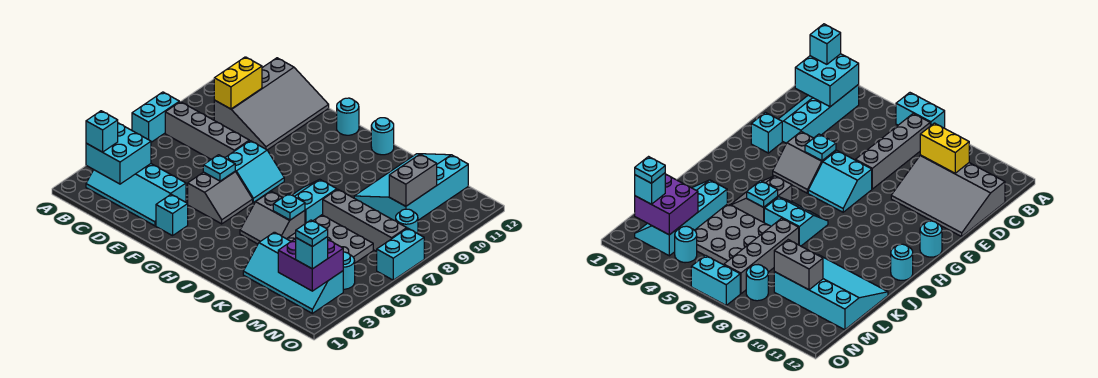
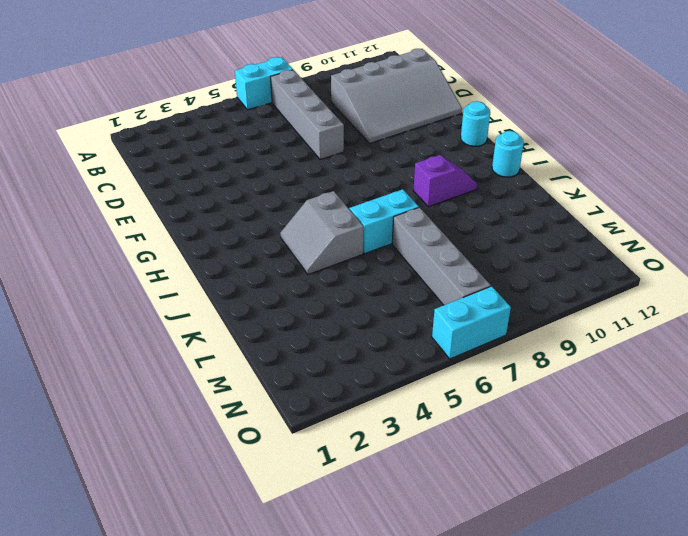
purple slope I9:I10 level 1 top 9 -> none
none -> cyan slope B2:E3 level 1 top 3
none -> cyan brick F2 level 1
none -> grey slope F4:G5 level 1 top F

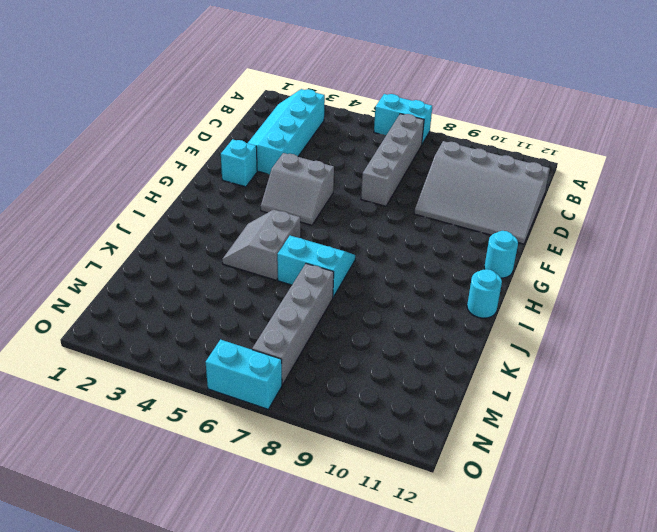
none -> cyan slope F6:G7 level 1 top F
none -> cyan slope K2:N3 level 1 top 3
none -> grey plate K4:M6 level 1

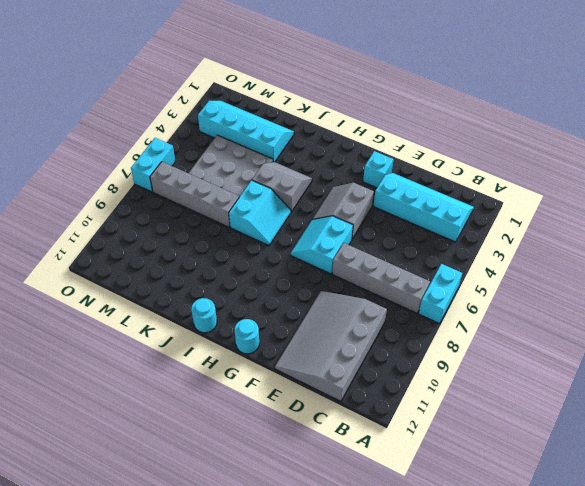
none -> cyan slope K9:M12 level 1 top M
none -> cyan round brick N4 level 1
none -> cyan round brick N8 level 1

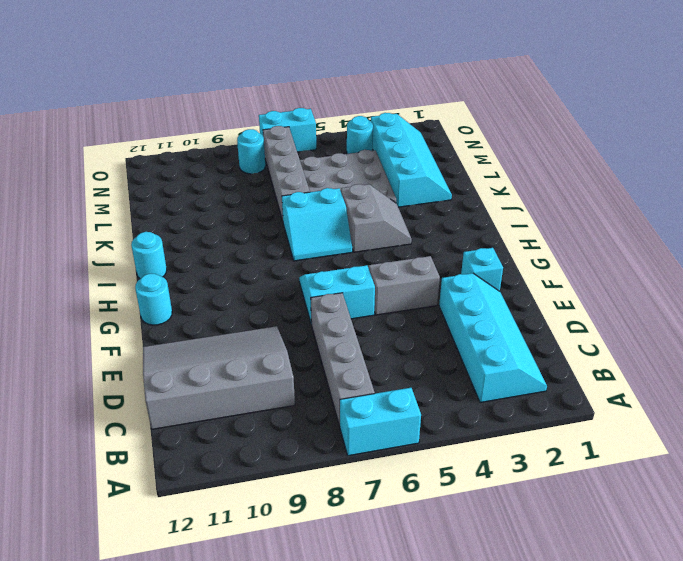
none -> cyan slope K9:M12 level 1 top M
none -> cyan brick B2:C3 level 2
none -> yellow brick C9:C10 level 2

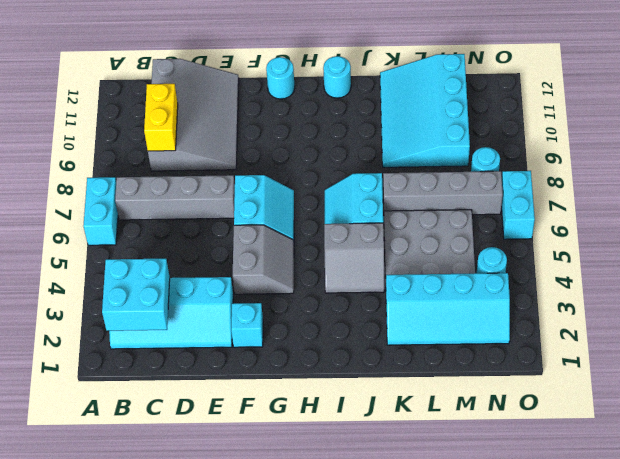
none -> cyan plate F5 level 2
none -> cyan plate J5 level 2
none -> purple brick M2:N3 level 2

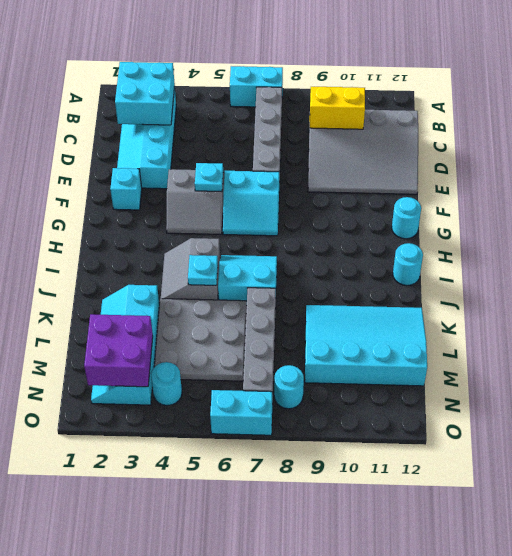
none -> grey brick M9:M10 level 2
none -> cyan brick B2 level 3
none -> cyan brick N2 level 3

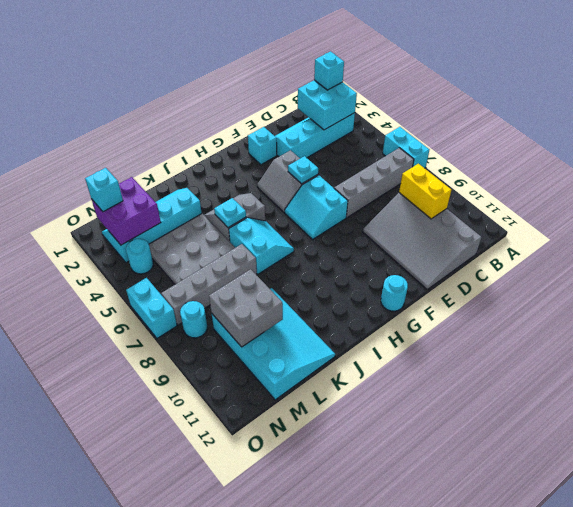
grey brick L9:M10 level 2 -> grey brick M9:M10 level 2
none -> cyan round brick I12 level 1
none -> cyan plate N2 level 4

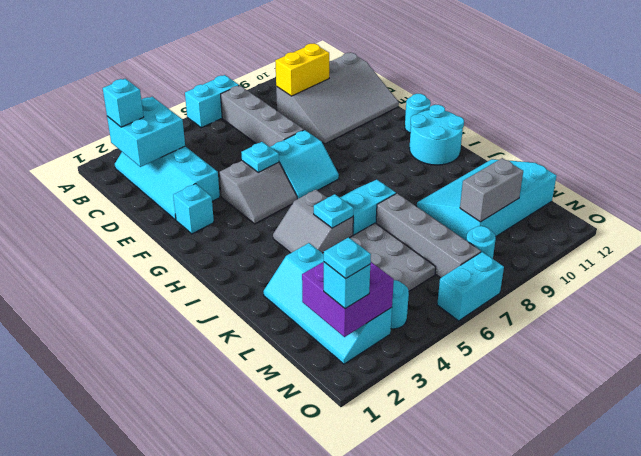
cyan round brick H11:I12 level 1 -> cyan round brick I12 level 1

